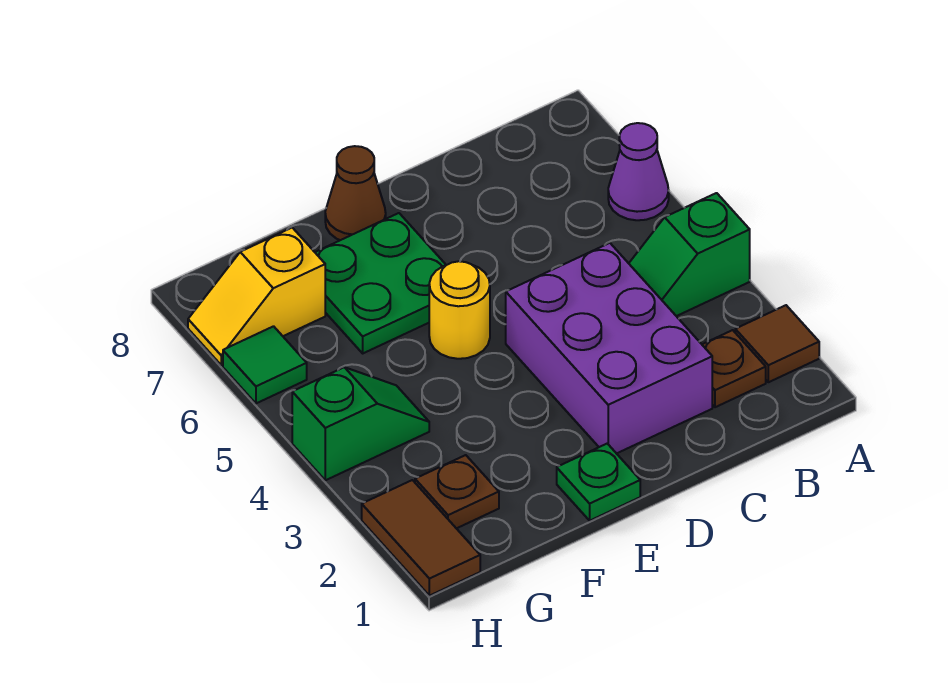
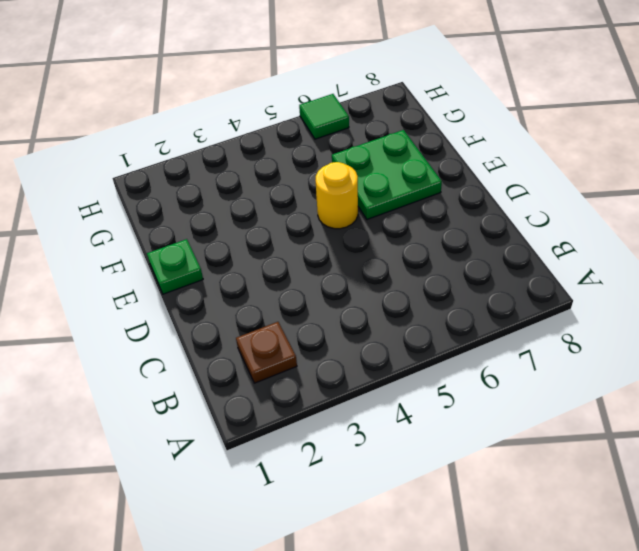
none -> brown tile A2 level 1
none -> green slope A4:B4 level 1 top A
none -> purple cone A6 level 1

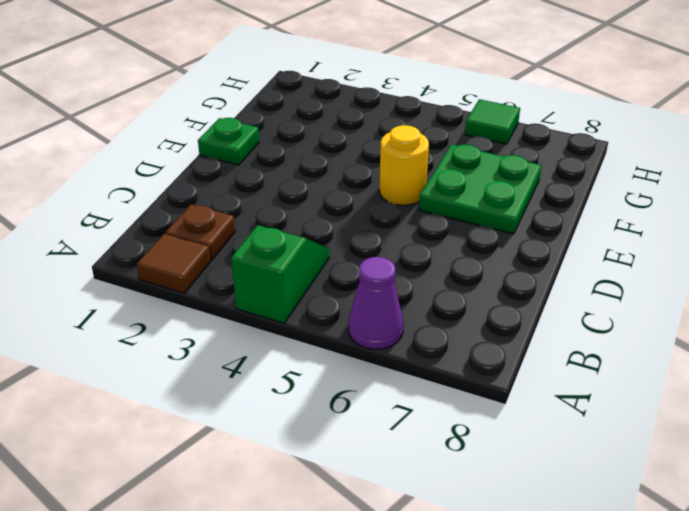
none -> purple brick C2:D4 level 1
none -> brown cone E8 level 1
none -> brown plate G2 level 1

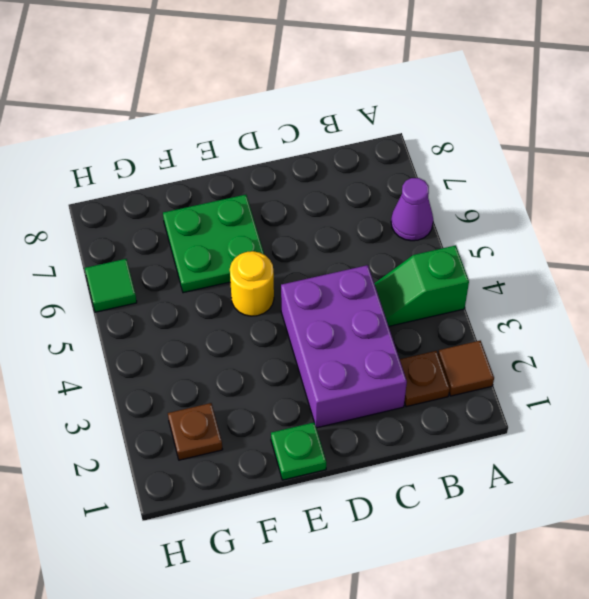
none -> brown cone E8 level 1
none -> green slope G4:H4 level 1 top H
none -> yellow slope G7:H7 level 1 top G

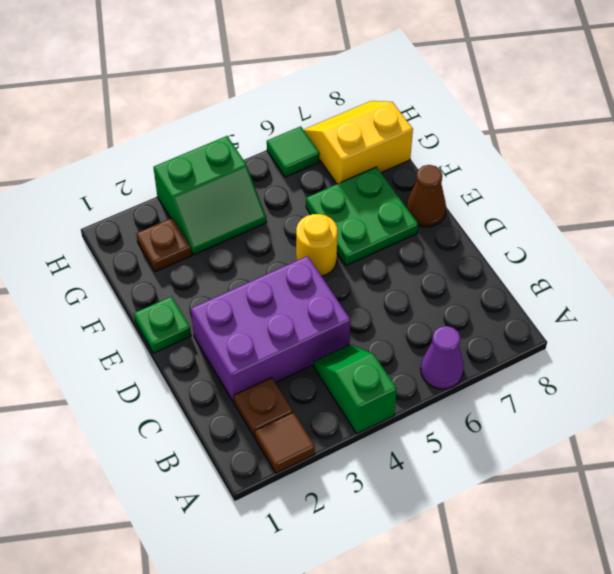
green slope G3:H4 level 1 top H -> green slope G4:H4 level 1 top H
yellow slope G7:H8 level 1 top G -> yellow slope G7:H7 level 1 top G
none -> brown tile H1:H2 level 1

